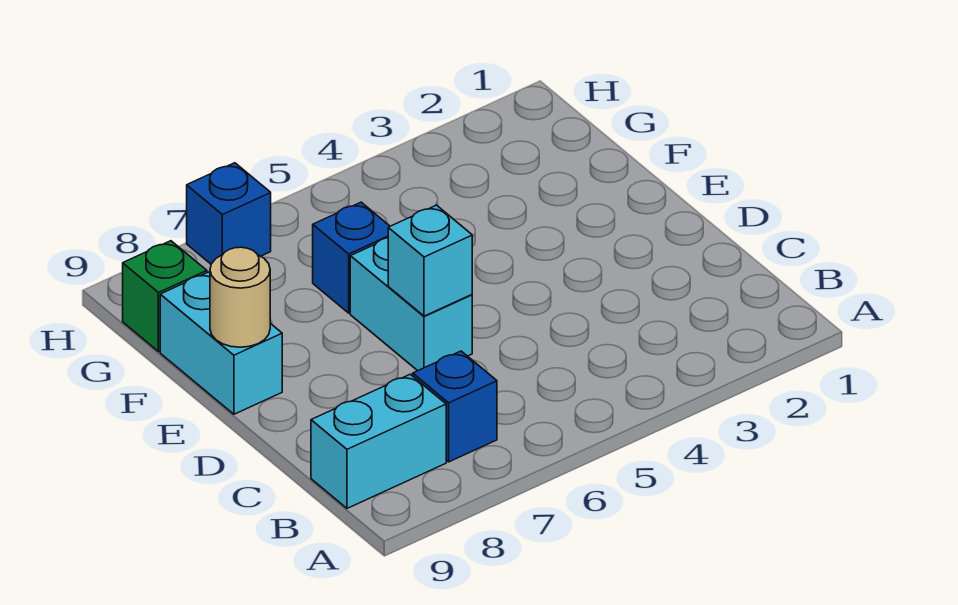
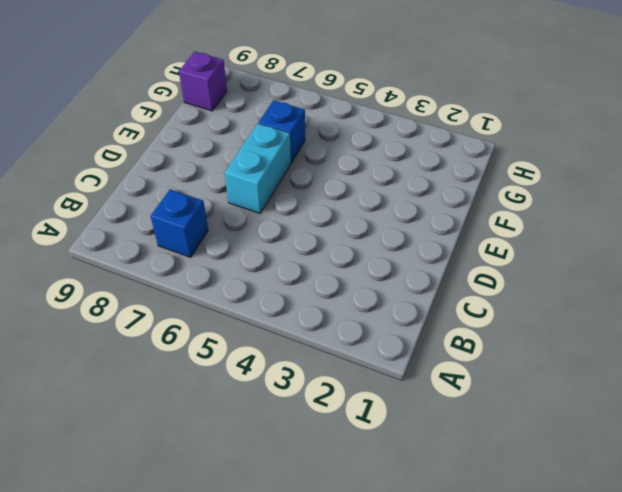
purple brick G9 level 1 -> green brick G9 level 1
none -> cyan brick B8:B9 level 1
none -> cyan brick E9:F9 level 1

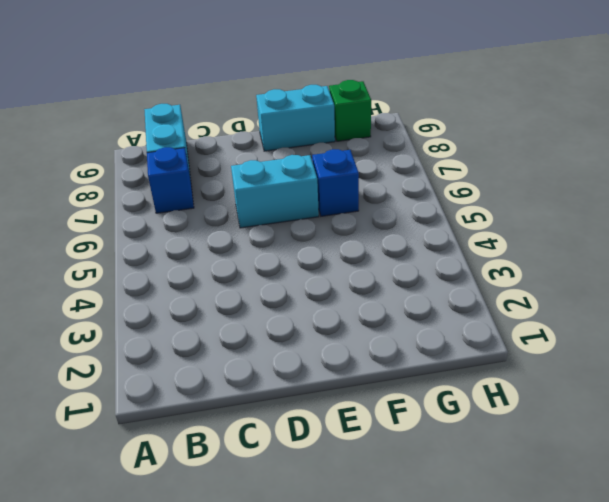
none -> blue brick H7 level 1
none -> cyan brick D6 level 2

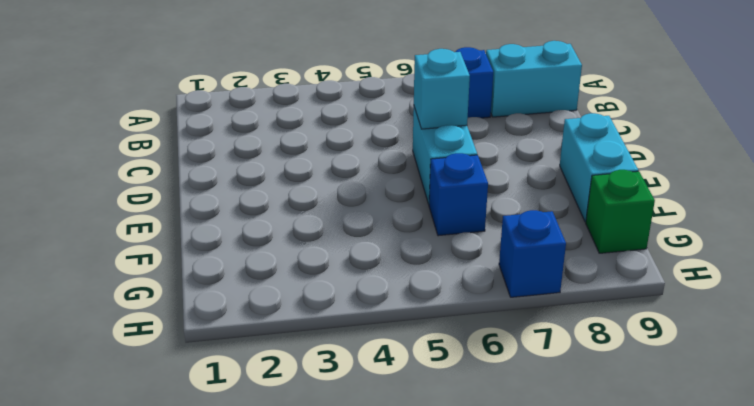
none -> tan round brick E9 level 2

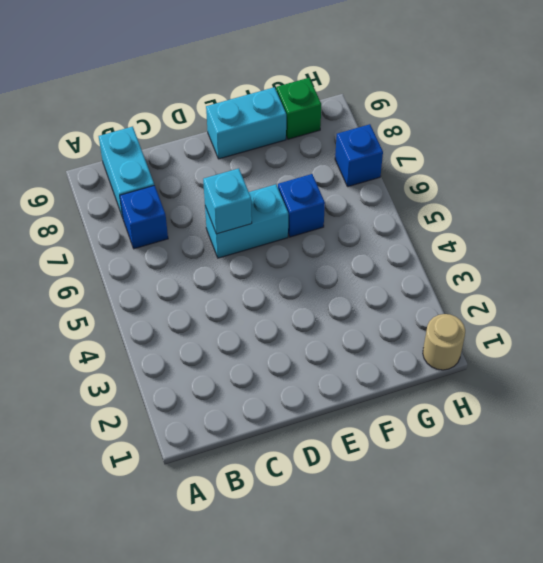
tan round brick H1 level 1 -> tan round brick E9 level 2

